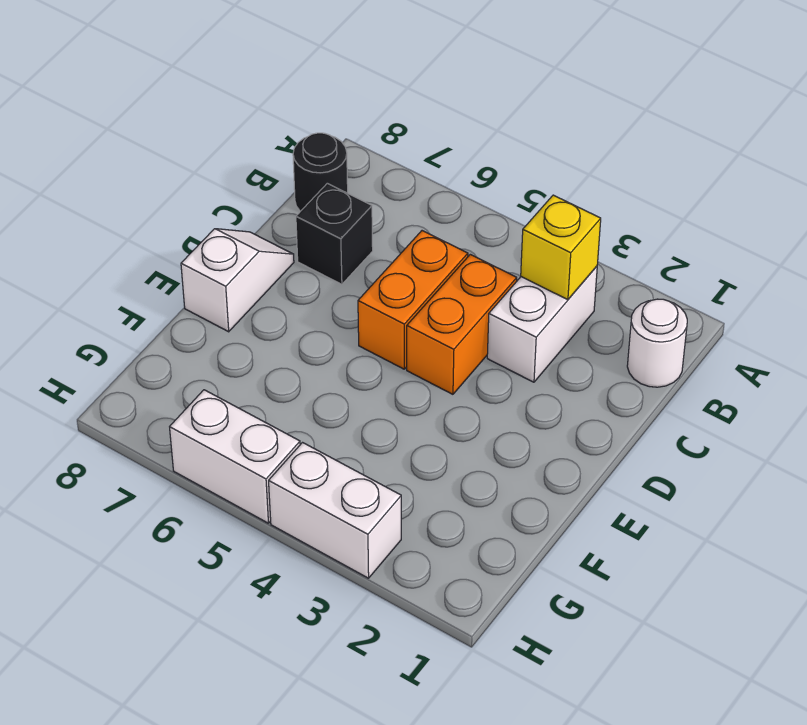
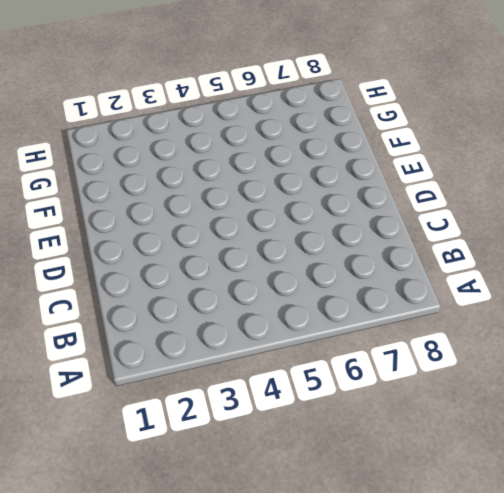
none -> white round brick B1 level 1
none -> white brick B3:C3 level 1

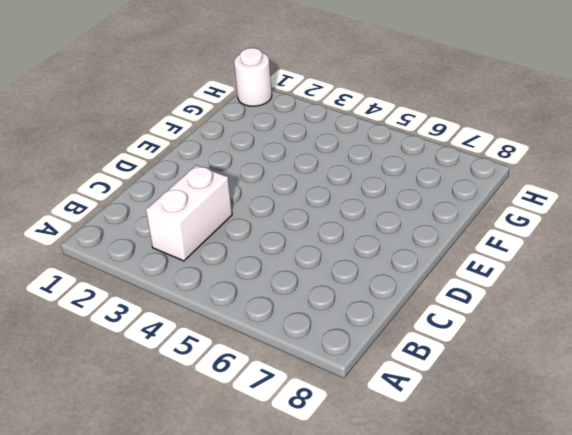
white round brick H1 level 1 -> white round brick B1 level 1
none -> black round brick B8 level 1
none -> orange brick C4:D4 level 1

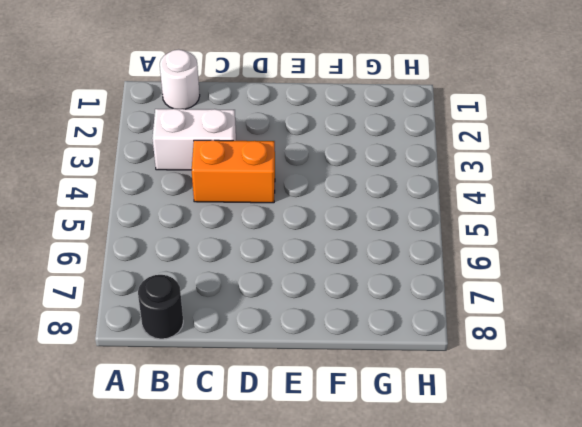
none -> orange brick C5:D5 level 1
none -> black brick C7 level 1

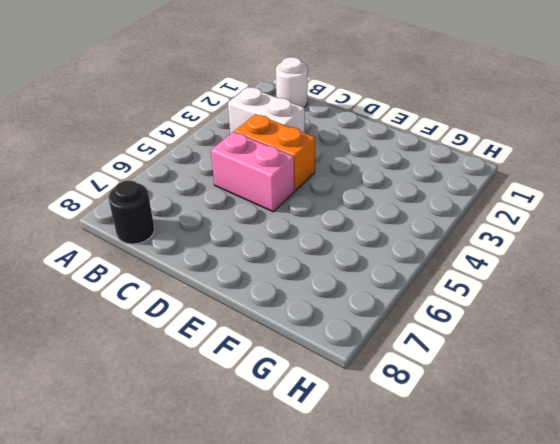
pink brick C5:D5 level 1 -> orange brick C5:D5 level 1
none -> black brick C7 level 1
none -> white slope D8:E8 level 1 top E

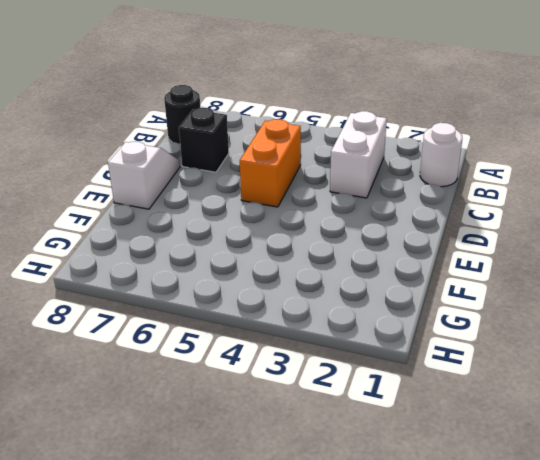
none -> orange brick C4:D4 level 1
none -> white brick H3:H4 level 1

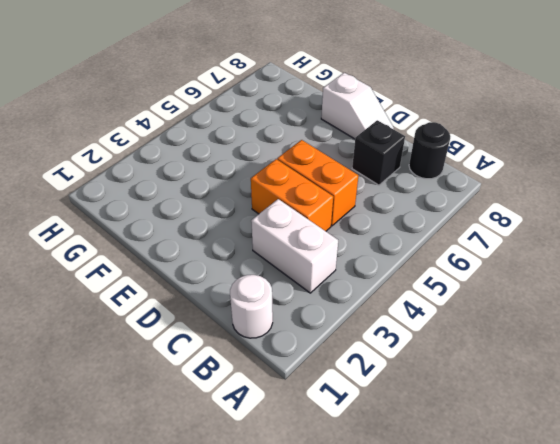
none -> white brick H3:H4 level 1
none -> white brick H5:H6 level 1

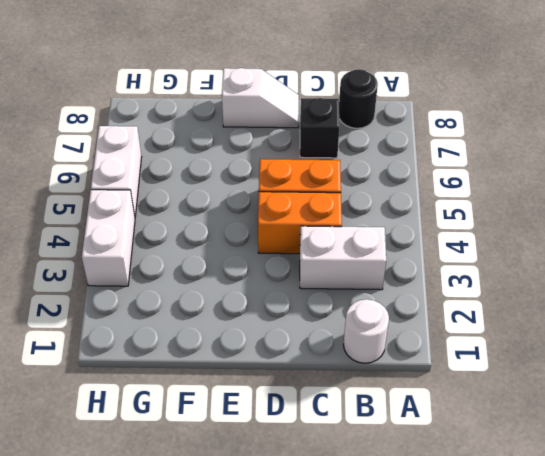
none -> yellow brick B3 level 2

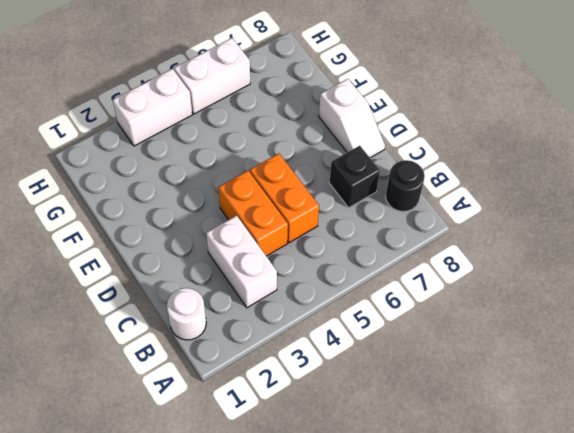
none -> yellow brick B3 level 2

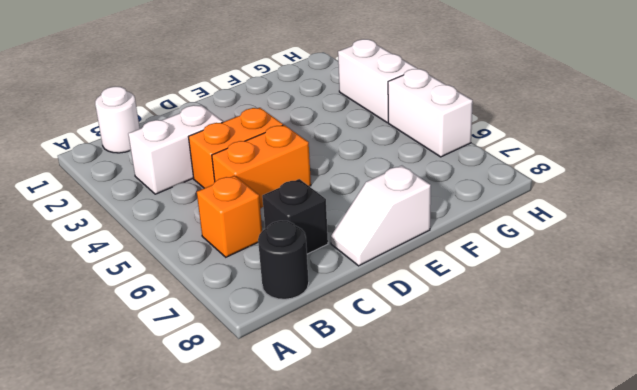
orange brick B6 level 1 -> none
none -> yellow brick B3 level 2

